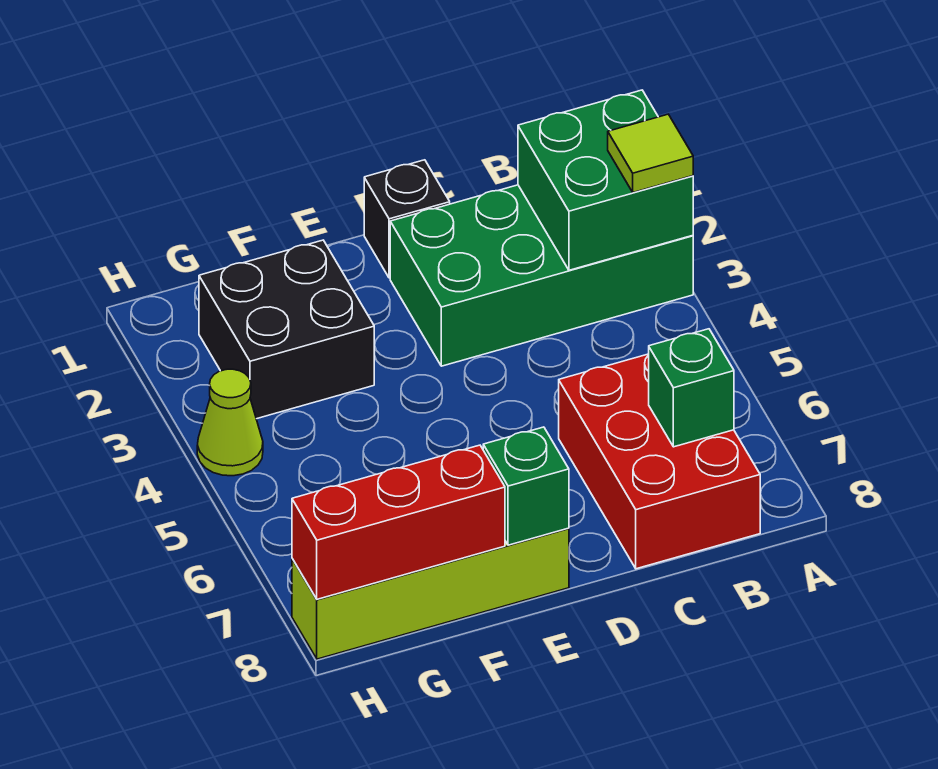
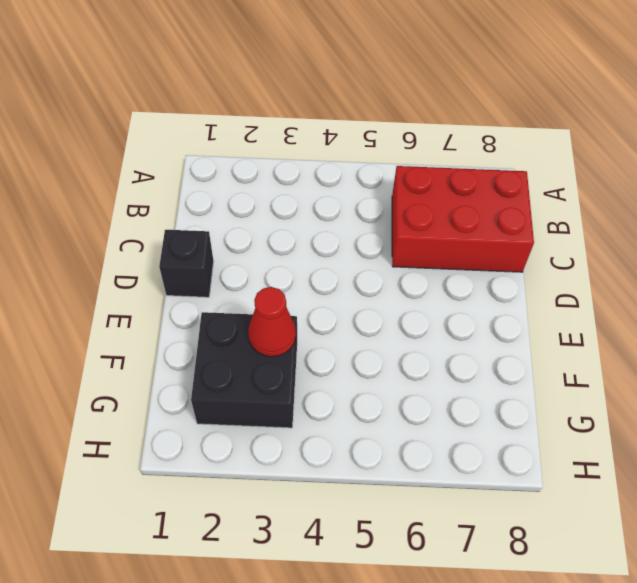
red cone F3 level 2 -> none
none -> green brick A2:D3 level 1
none -> lime brick E8:H8 level 1

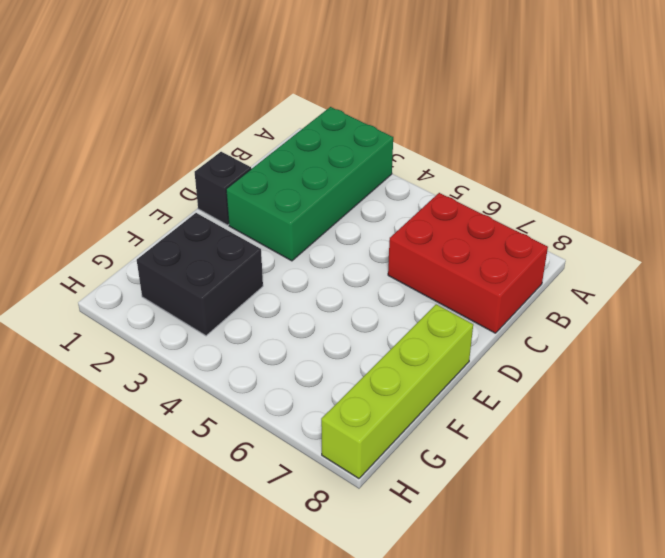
none -> lime cone H4 level 1
none -> green brick A2:B3 level 2

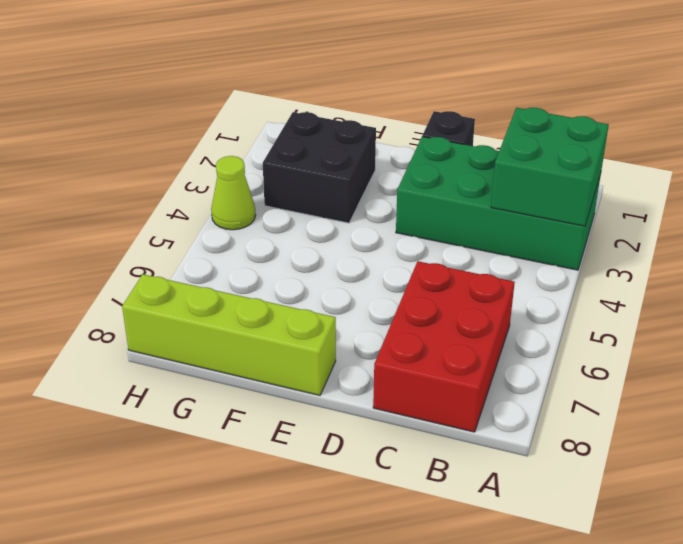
none -> green brick B7 level 2
none -> green brick E8 level 2

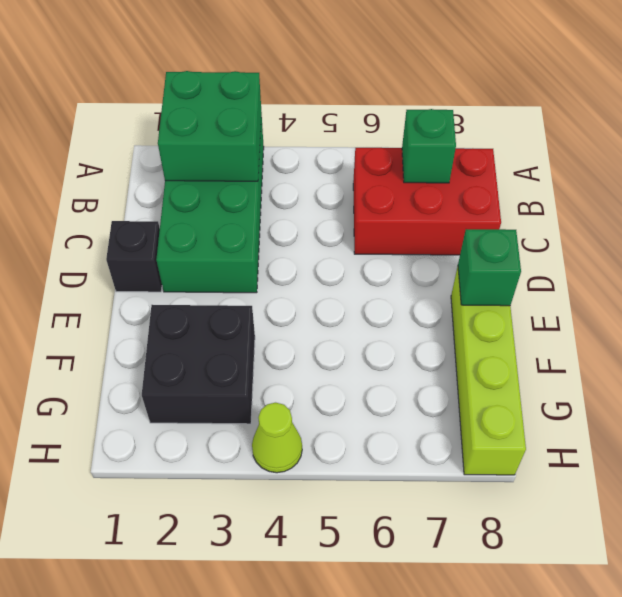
none -> red brick F8:H8 level 2
none -> lime tile A3 level 3

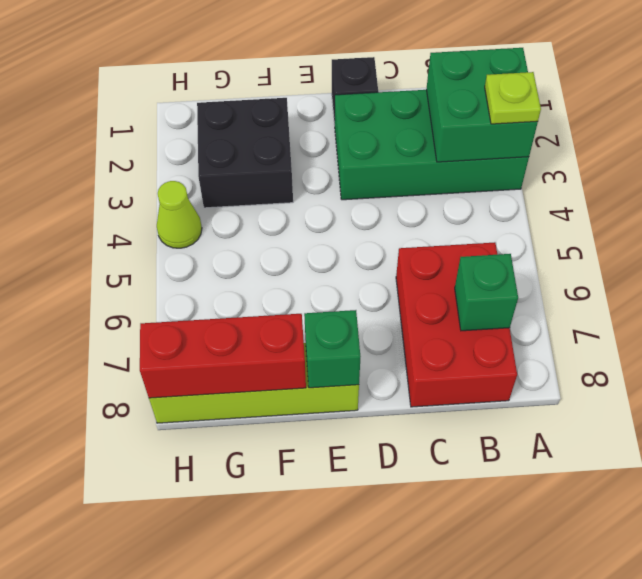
lime plate A3 level 3 -> lime tile A3 level 3

